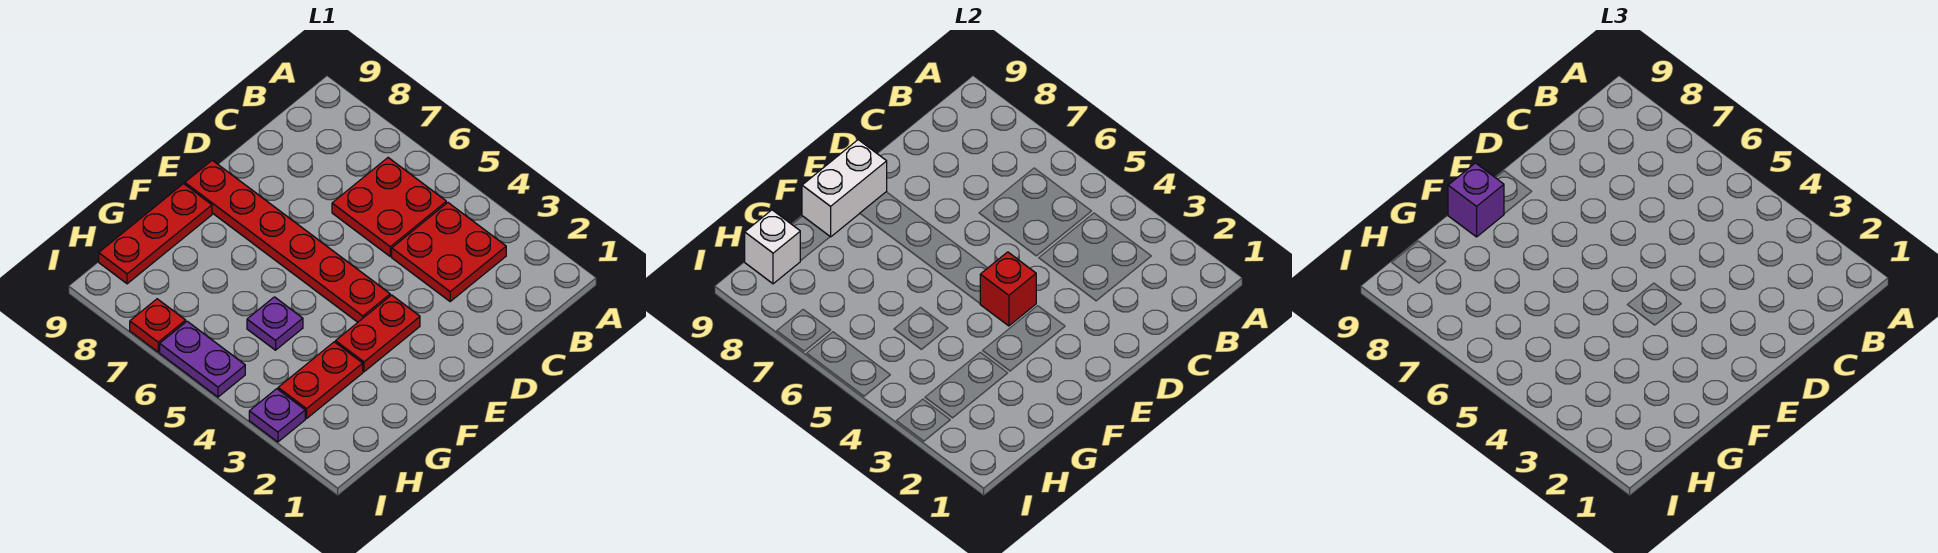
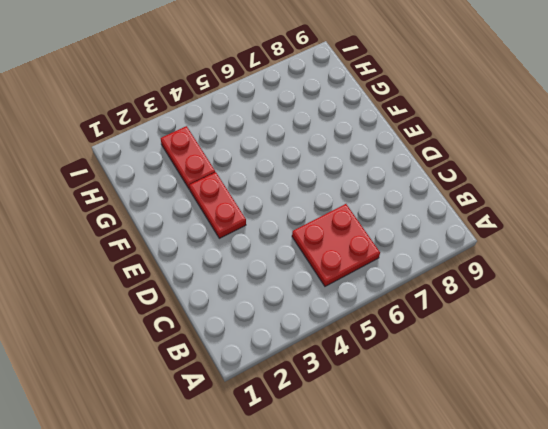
none -> red plate B3:C4 level 1
none -> red plate E4:E9 level 1
none -> red plate F9:H9 level 1

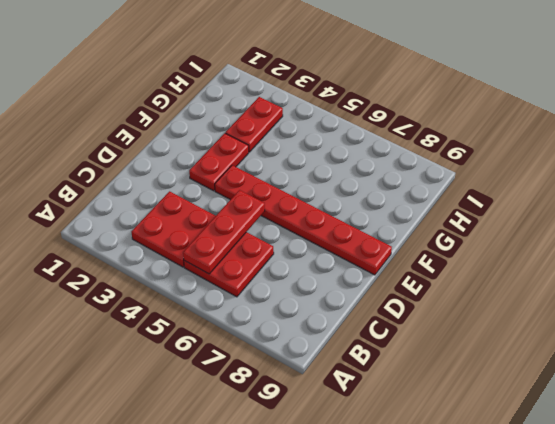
red plate B5:D5 level 2 -> red plate F9:H9 level 1
none -> purple plate G5 level 1
none -> purple plate I3 level 1
none -> purple plate I5:I6 level 1

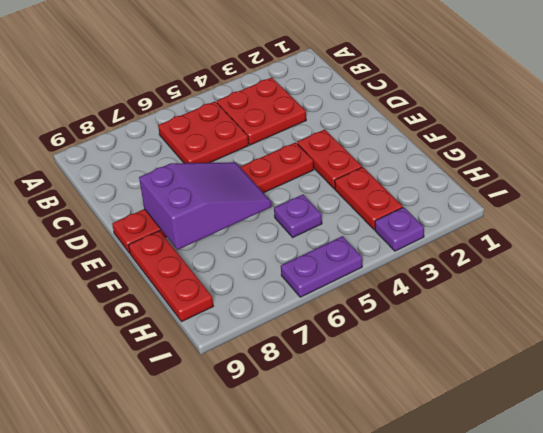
purple slope E6:F8 level 2 top 8 -> none
none -> red plate I7 level 1
none -> red brick E4 level 2
none -> white brick E9:F9 level 2

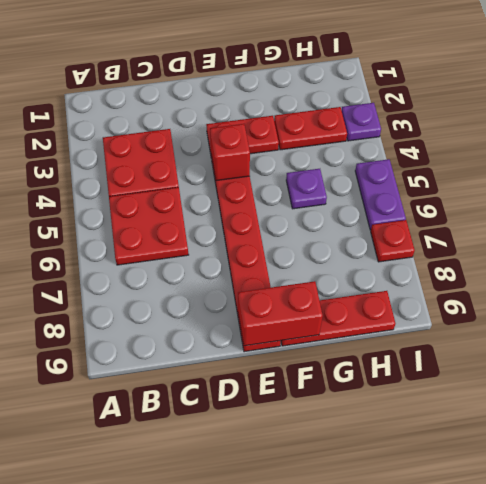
red brick E9:F9 level 2 -> white brick E9:F9 level 2
none -> white brick H9 level 2
none -> purple brick F9 level 3

